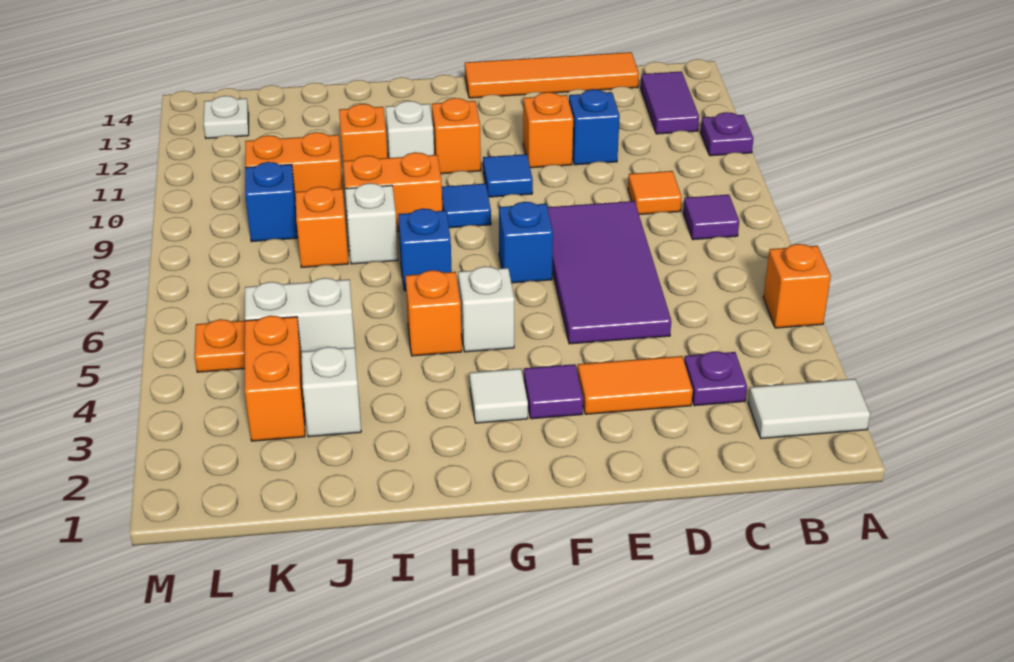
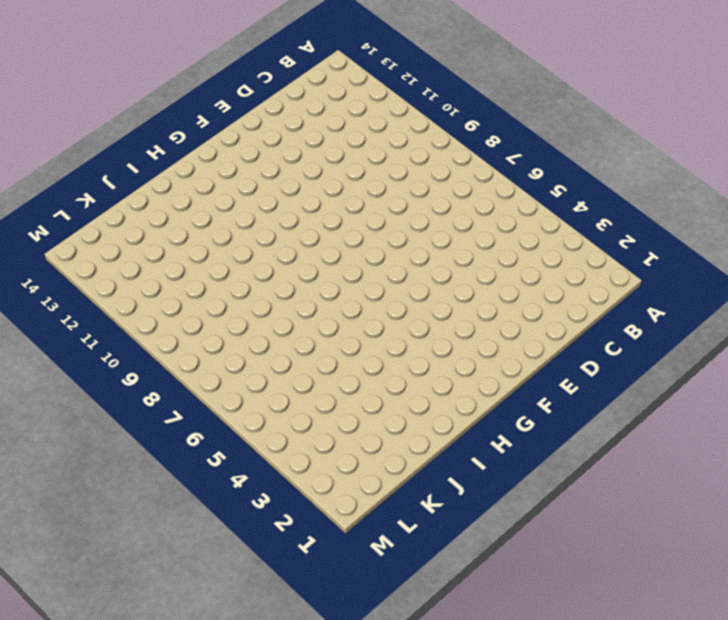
none -> white tile A2:B2 level 1
none -> orange brick A5 level 1
none -> purple plate A11 level 1
none -> purple tile B8 level 1

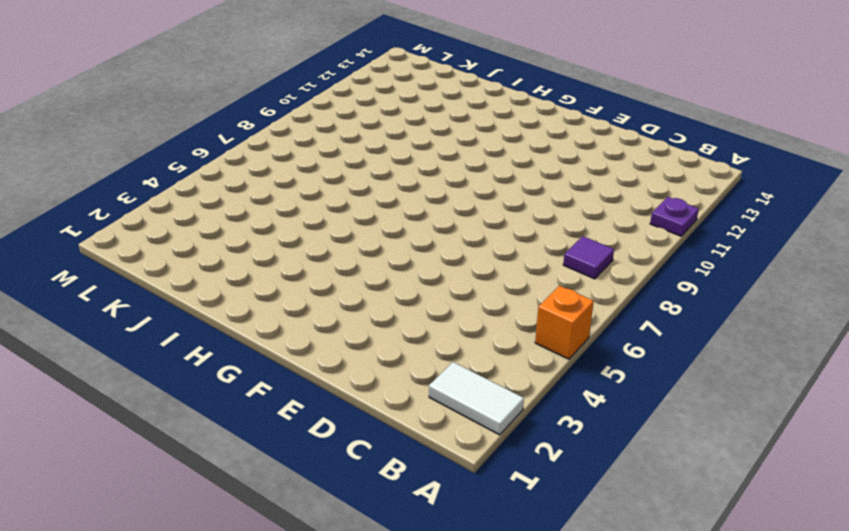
none -> purple tile B12:B13 level 1
none -> purple plate C3 level 1
none -> orange tile C9 level 1
none -> orange tile C14:F14 level 1

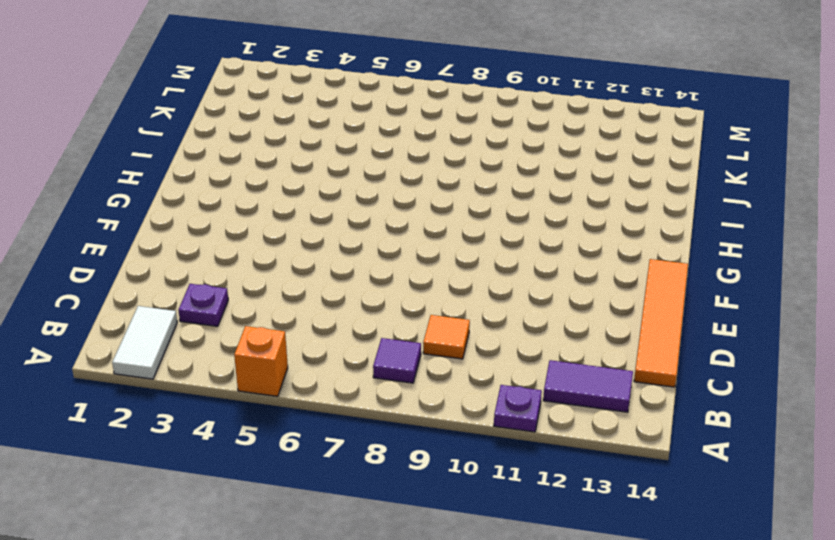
none -> orange tile D3:E3 level 1
none -> purple tile D5:E8 level 1
none -> blue brick D11 level 1
none -> orange brick E11 level 1

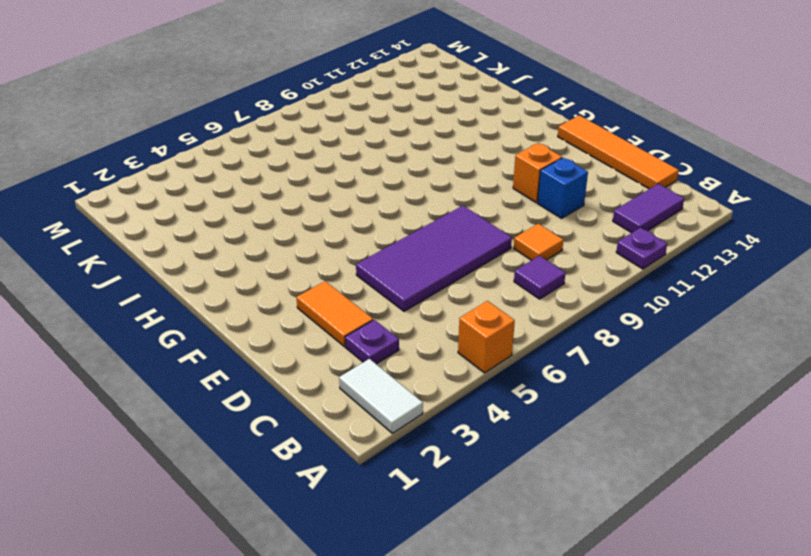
none -> purple tile F3 level 1
none -> blue brick F7 level 1
none -> blue tile F10 level 1
none -> white tile G3 level 1

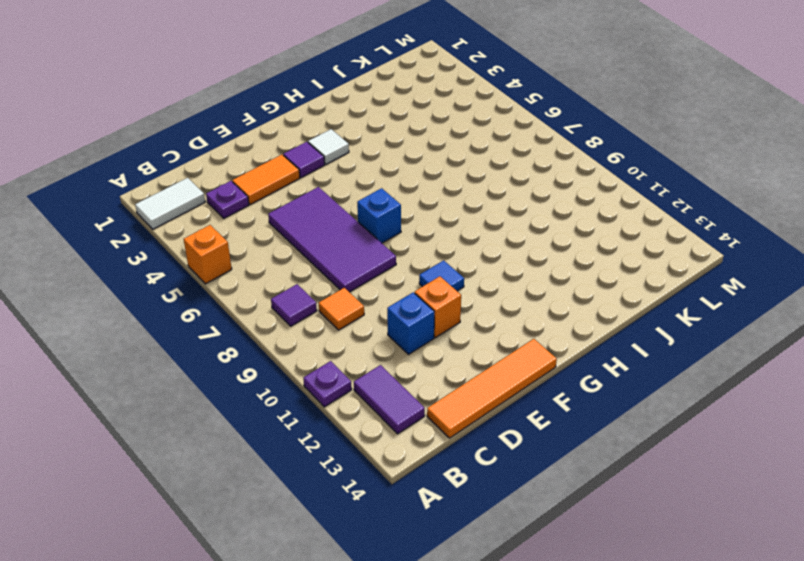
none -> white brick G5 level 1
none -> blue tile G9 level 1
none -> orange brick G11 level 1
none -> orange brick H5 level 1

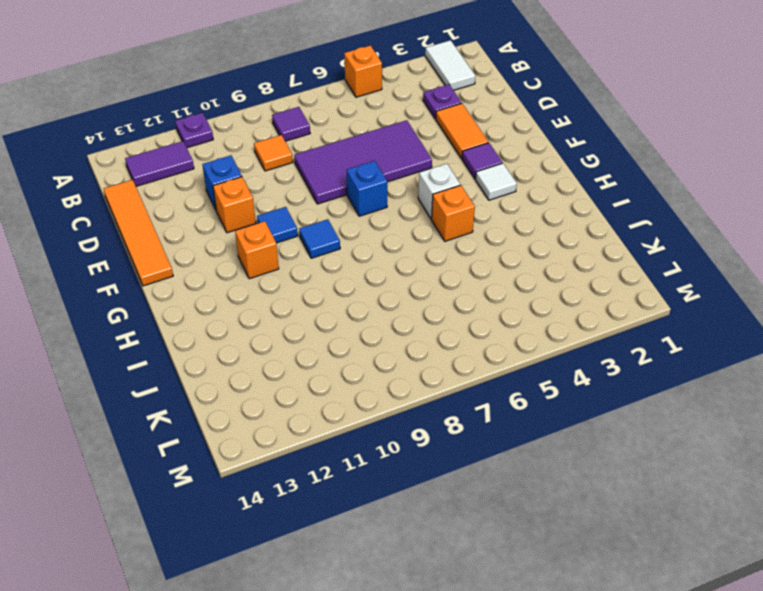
none -> blue brick H7 level 1
none -> orange brick H9:I9 level 1
none -> white brick H11 level 1
none -> white brick I8 level 1

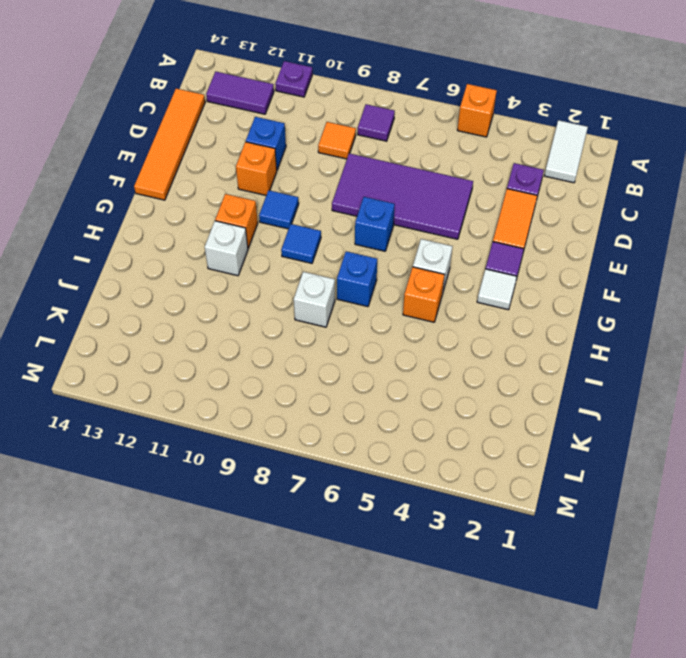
none -> orange brick H9:I9 level 1
none -> orange brick I11 level 1
none -> white brick J3 level 1
none -> white brick J5:K5 level 1

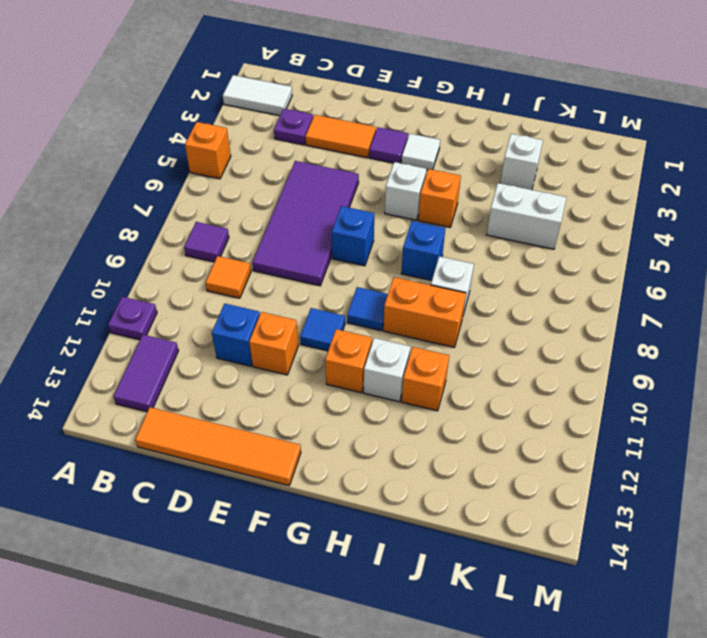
none -> orange brick J8 level 1
none -> orange brick J10:K10 level 1
none -> orange brick K3:K4 level 1
none -> blue brick K9 level 1

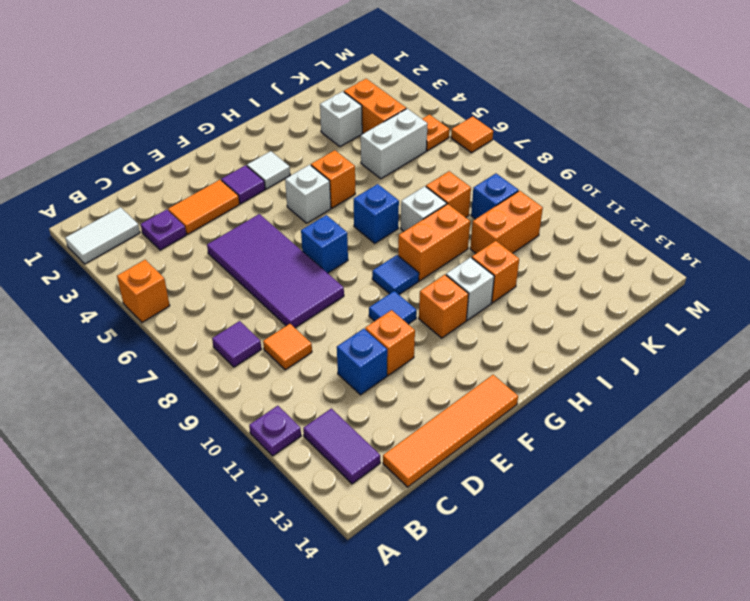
orange tile M6 level 1 -> none
none -> white plate L13 level 1

